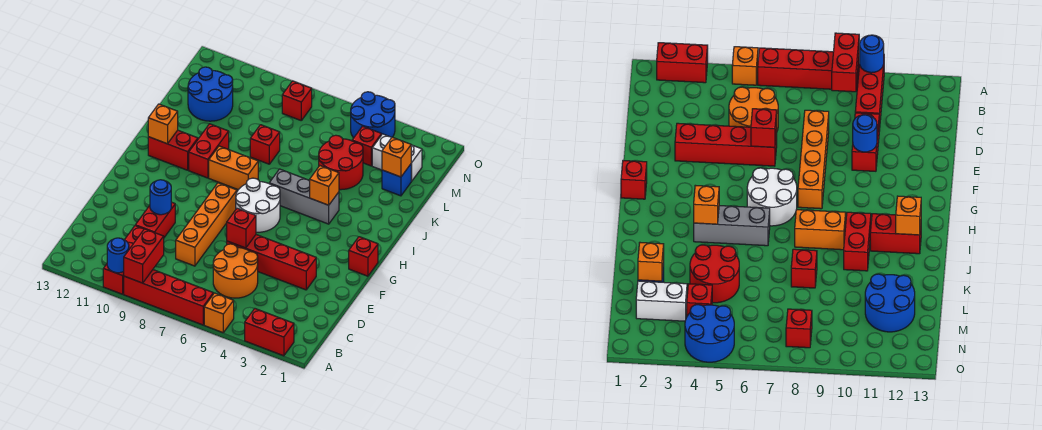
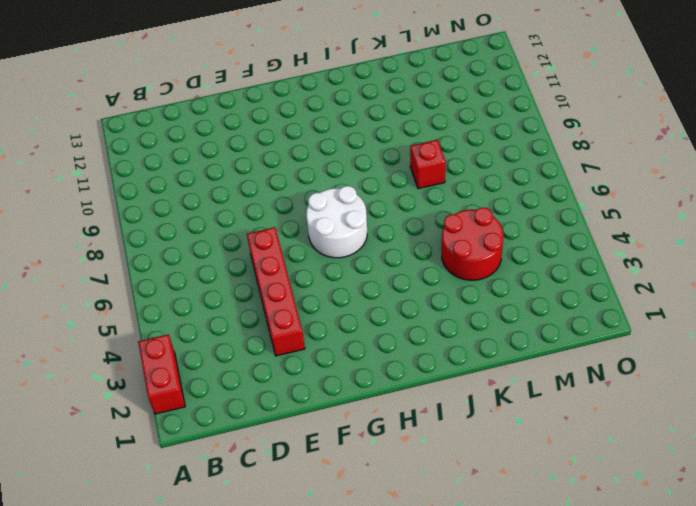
none -> orange brick A5 level 1
none -> red brick A6:A9 level 1
none -> red brick A10:C10 level 1

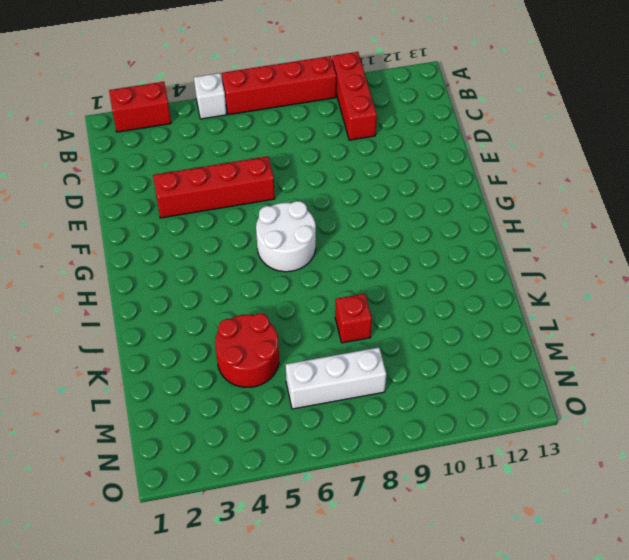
white brick A5 level 1 -> orange brick A5 level 1
white brick M6:M8 level 1 -> none
none -> orange round brick C5:D6 level 1
none -> orange brick D8:G8 level 1
none -> red brick D10:E10 level 1

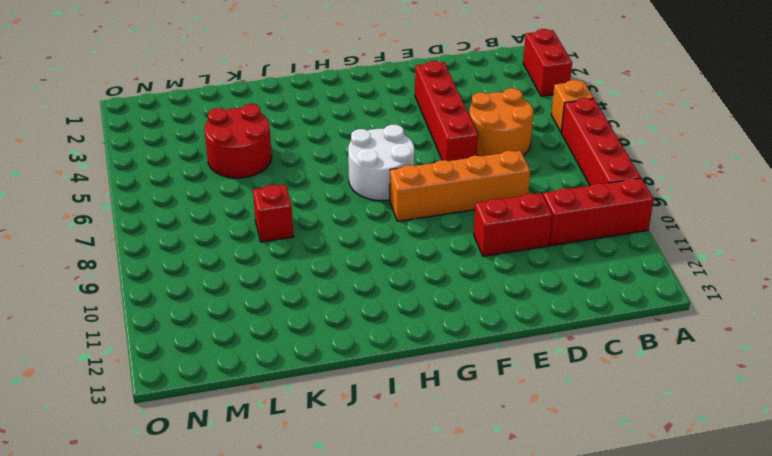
none -> red brick G1 level 1
none -> grey brick I4:I6 level 1
none -> orange brick I8:I9 level 1

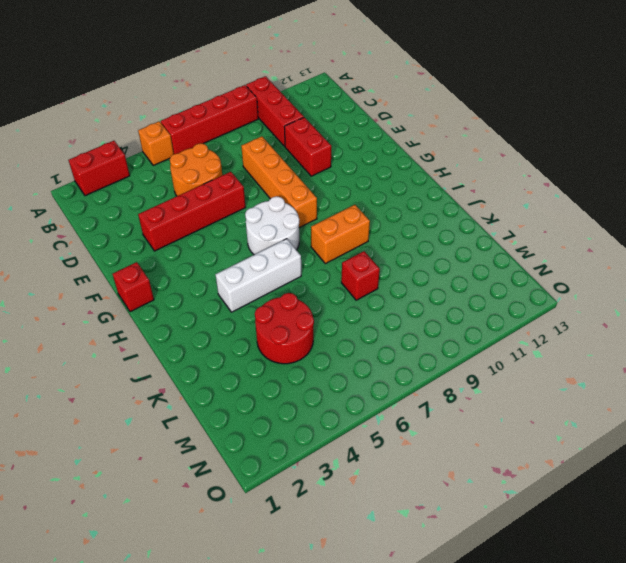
white brick I4:I6 level 1 -> grey brick I4:I6 level 1
none -> red brick I10:J10 level 1
none -> red brick I11:I12 level 1
none -> blue brick L2 level 1

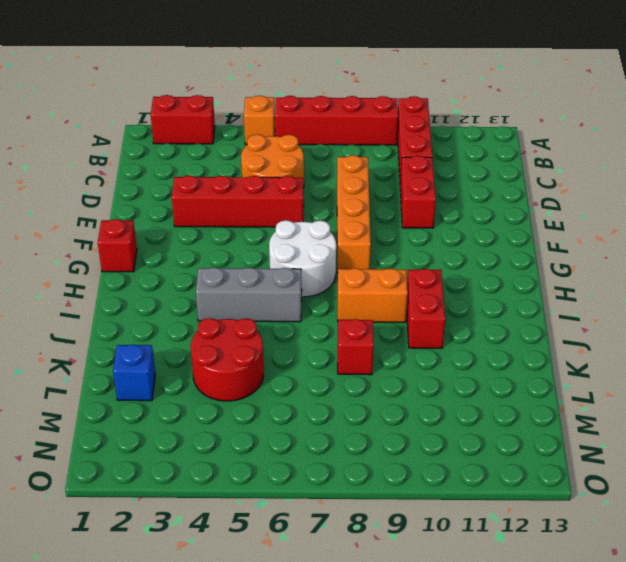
none -> red brick I11:I12 level 1
none -> blue round brick L11:M12 level 1
none -> white brick M2:M3 level 1

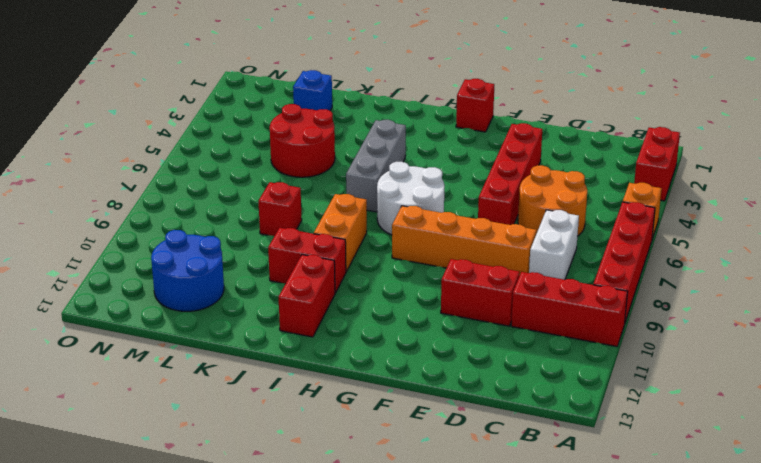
white brick C7:C8 level 1 -> white brick M2:M3 level 1
none -> red brick M4 level 1
none -> blue round brick N4:O5 level 1
none -> red brick N8 level 1

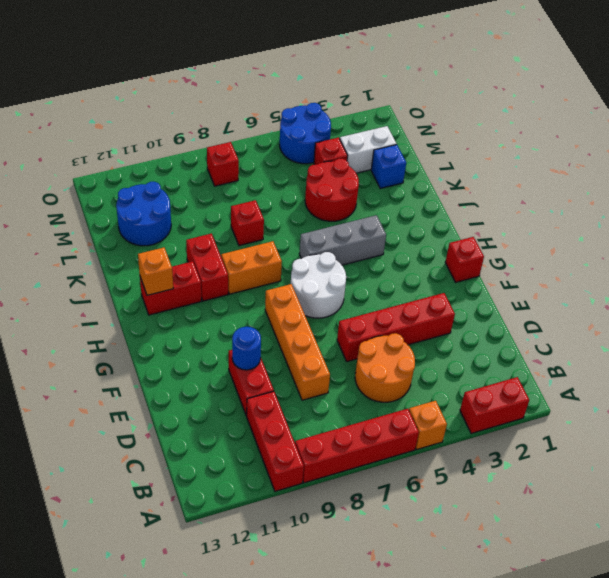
none -> red brick A9:B9 level 2
none -> blue round brick A10 level 2
none -> red brick E6 level 2

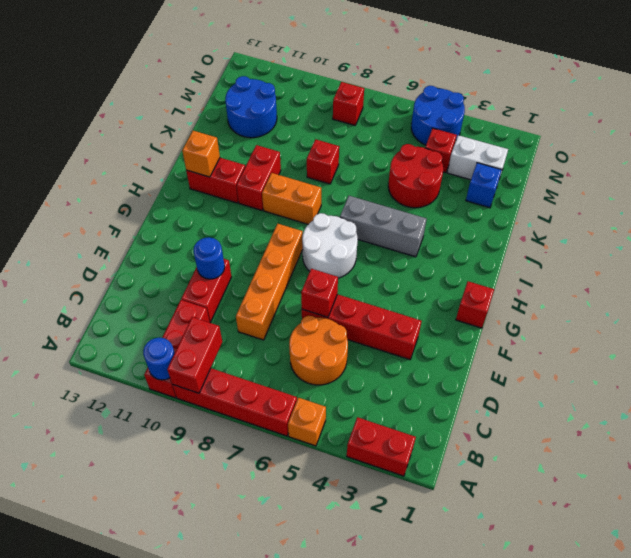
none -> orange brick I4 level 2
none -> orange brick L2 level 2

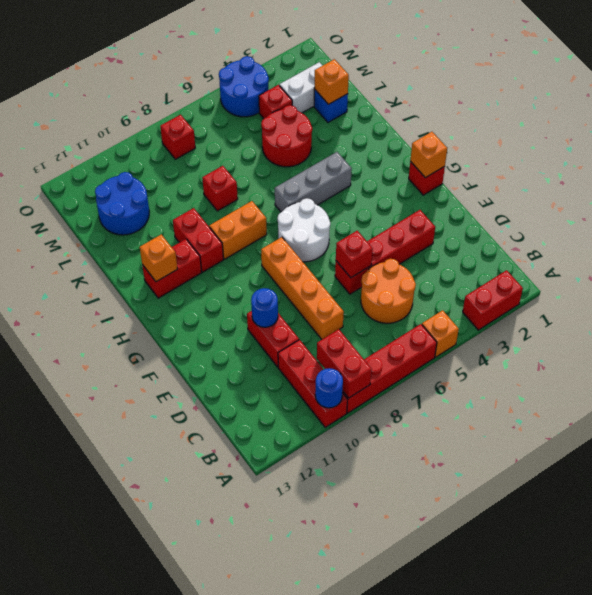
orange brick G1 level 2 -> orange brick I4 level 2

